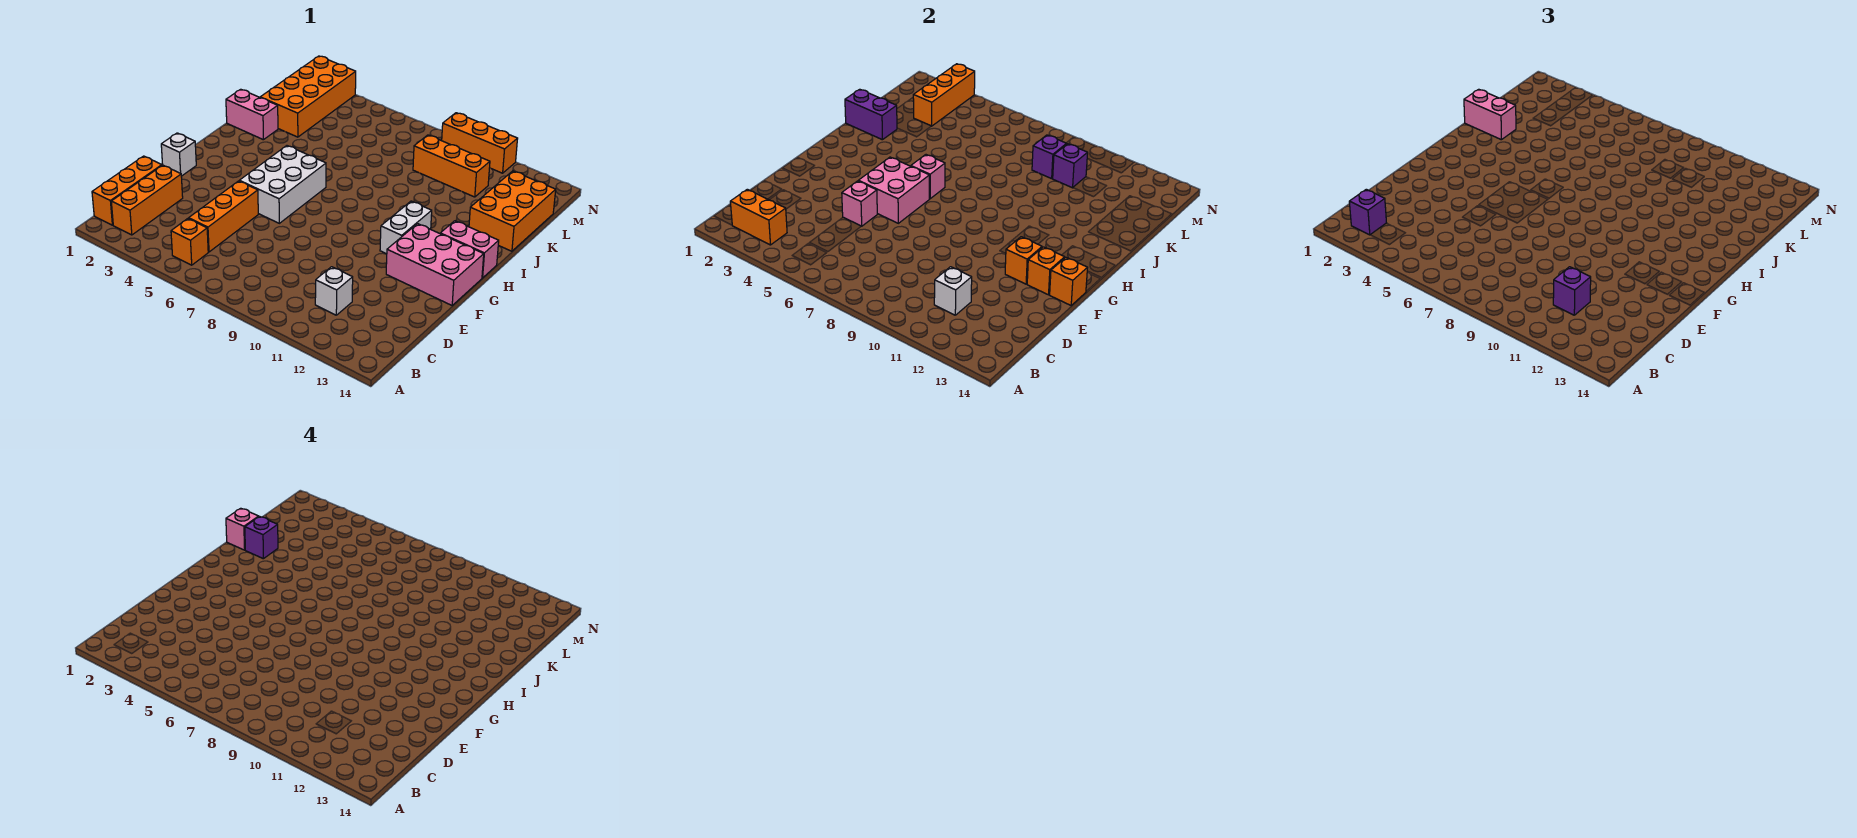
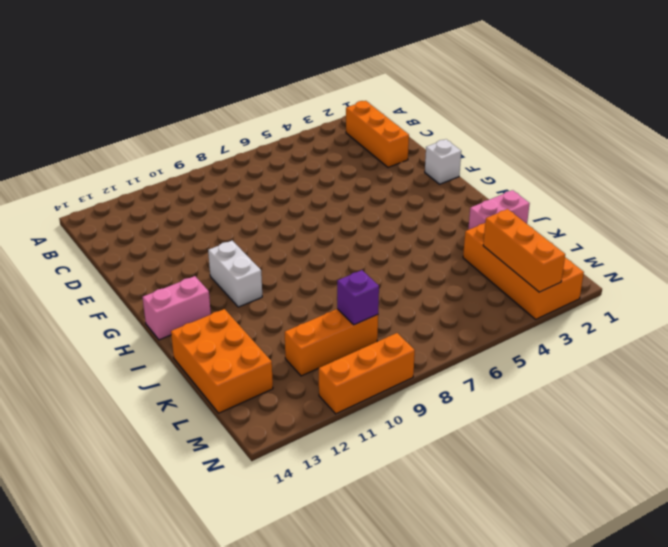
none -> orange brick B1:D1 level 1
none -> orange brick B5 level 1
none -> orange brick C5:E5 level 1
none -> white brick C11 level 1

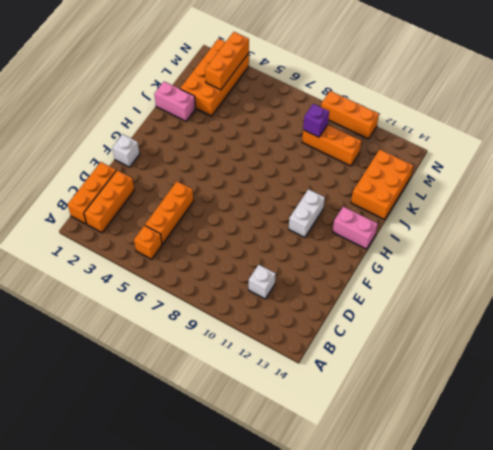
none -> white brick F5:H6 level 1
none -> pink brick F12:G14 level 1
none -> orange brick B2:B3 level 2
none -> white brick C11 level 2

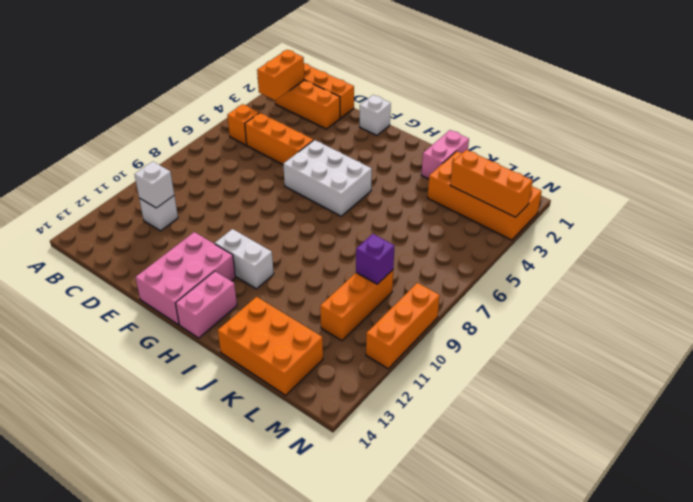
none -> pink brick E5 level 2
none -> pink brick F5:G6 level 2
none -> orange brick F12 level 2
none -> orange brick F13 level 2

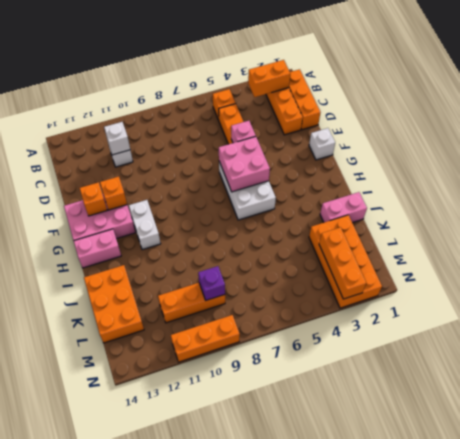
none -> orange brick F14 level 2
none -> pink brick H6 level 2
none -> purple brick J1:J2 level 2
none -> purple brick L10 level 2

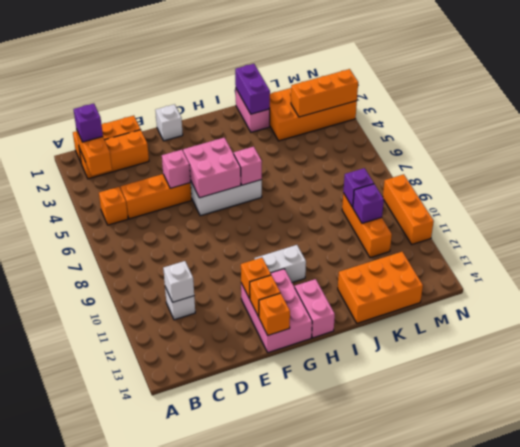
none -> purple brick C11 level 3
none -> pink brick J1:J2 level 3
none -> pink brick J1 level 4
none -> purple brick J2 level 4

